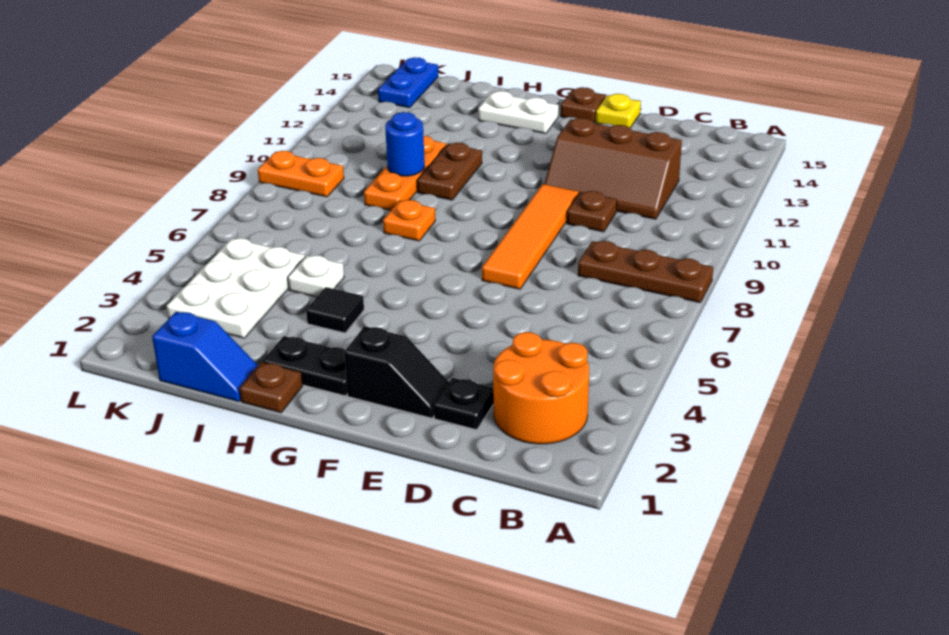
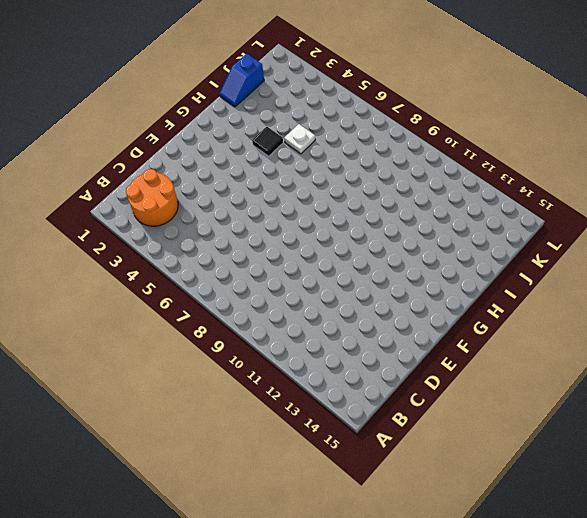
none -> brown plate A8:C8 level 1
none -> brown slope C11:E12 level 1 top 12
none -> black plate D2 level 1

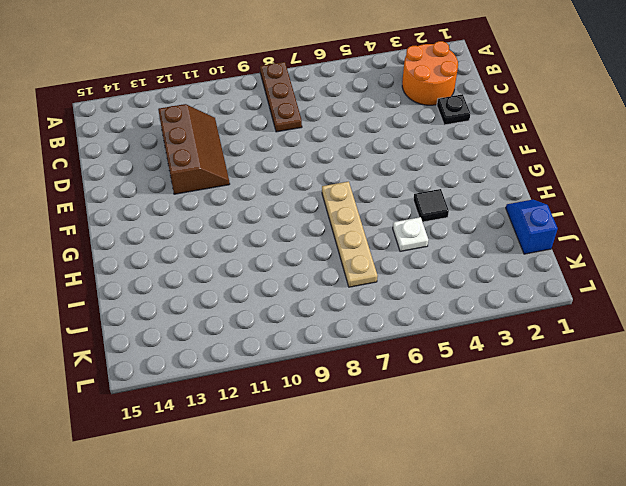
tan plate G7:J7 level 1 -> none
none -> brown plate D10 level 1
none -> black slope E2:F2 level 1 top F
none -> orange tile E7:E10 level 1

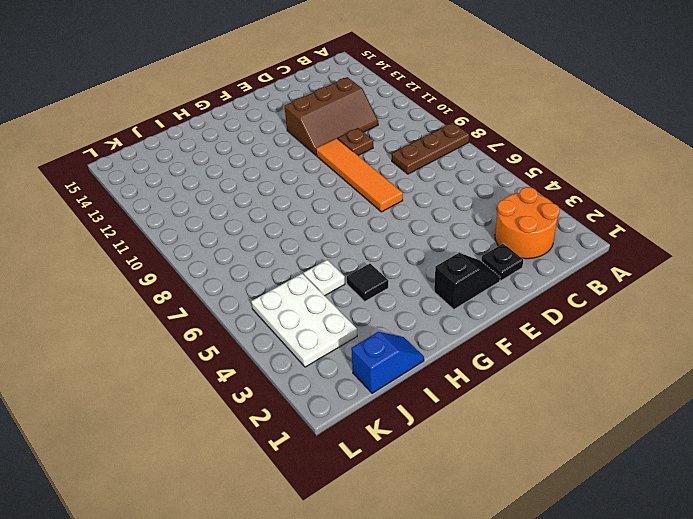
none -> yellow plate E15 level 1
none -> brown plate F15 level 1
none -> black plate G2:H2 level 1

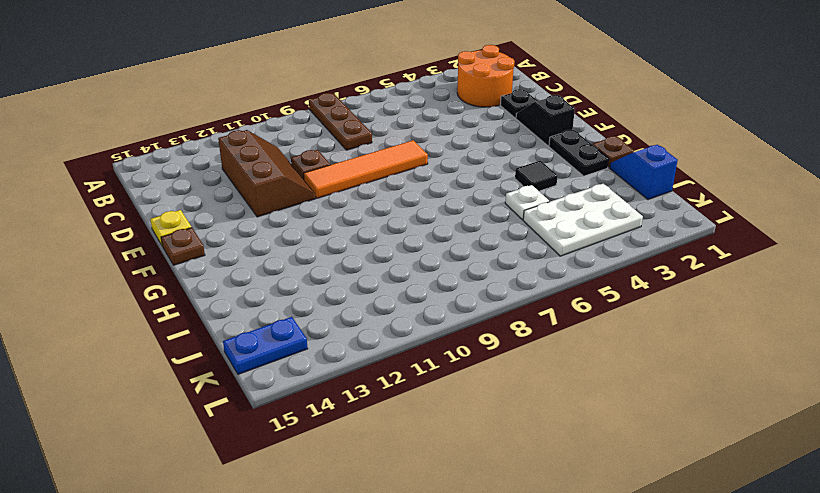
none -> white plate G14:H14 level 1
none -> orange plate H8 level 1
none -> brown plate H10:H11 level 1

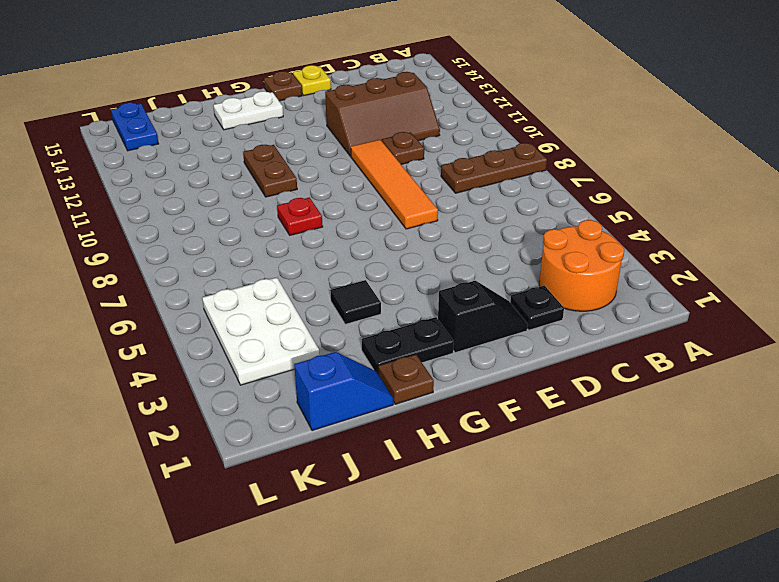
red plate H8 level 1 -> orange plate H8 level 1
none -> white plate I5 level 1
none -> orange plate I9:I11 level 1
none -> orange plate K9:L9 level 1

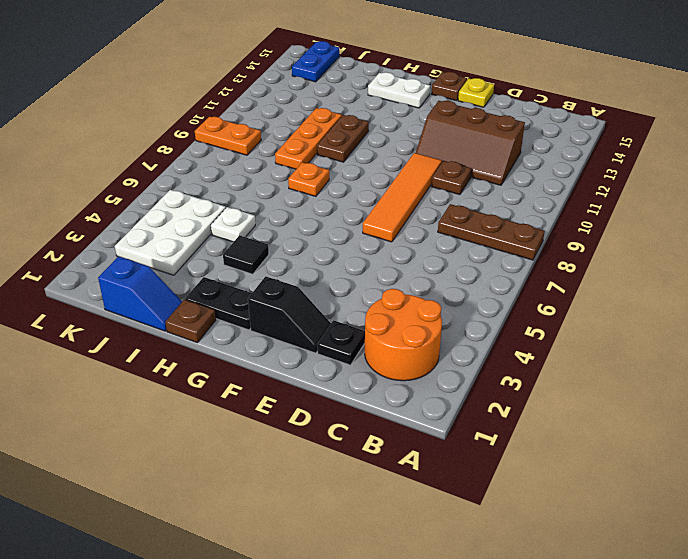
none -> blue round brick I10 level 2

